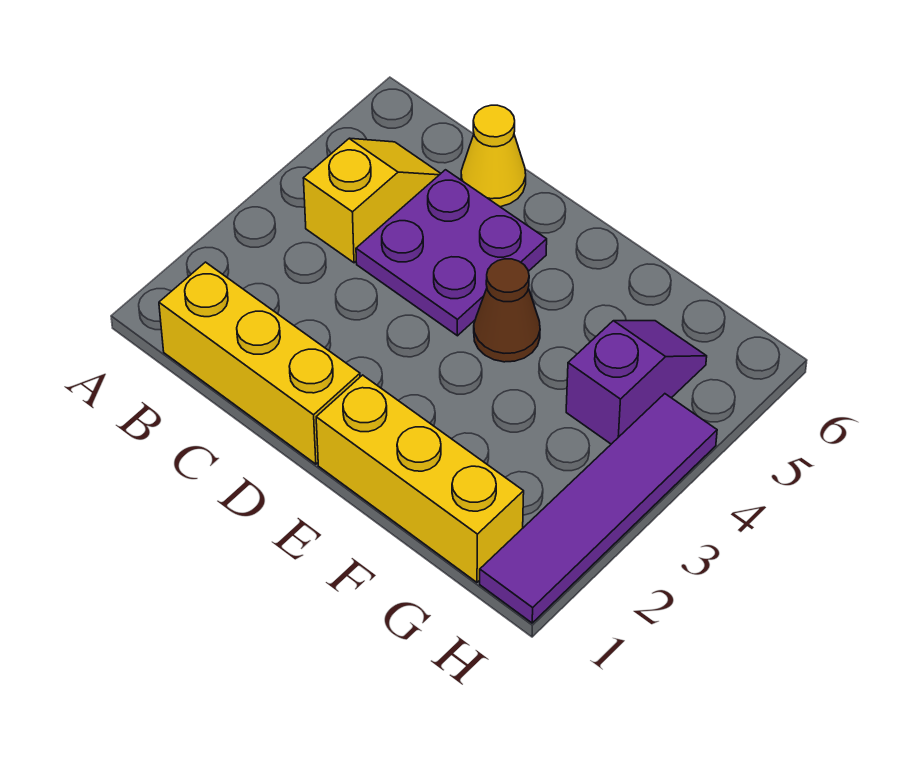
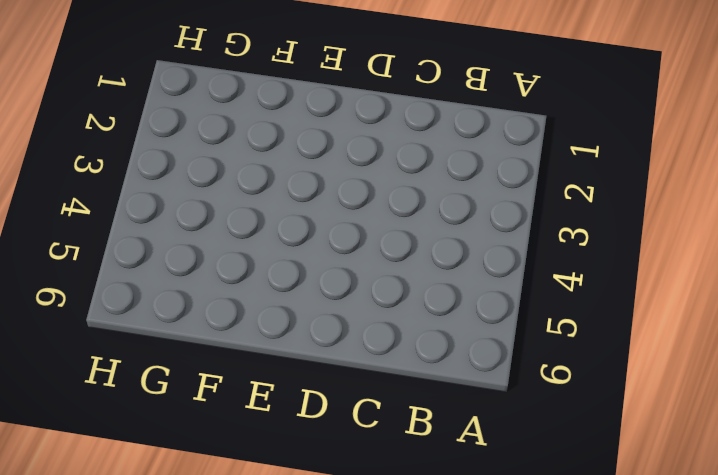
none -> yellow brick B1:D1 level 1
none -> yellow slope B4:B5 level 1 top 4

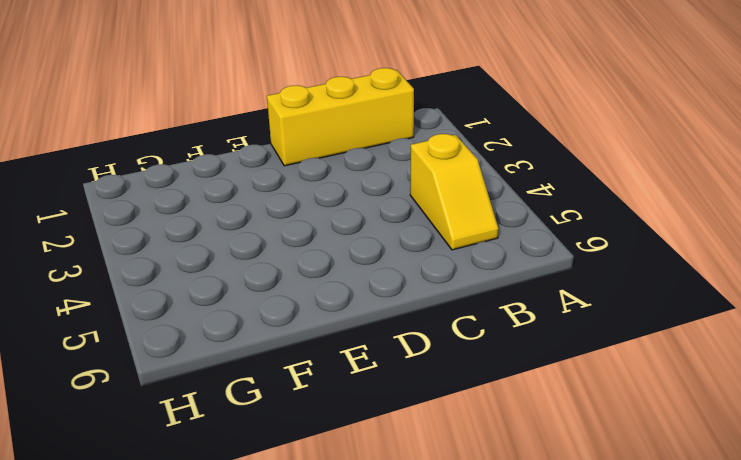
none -> purple plate C4:D5 level 1
none -> yellow cone C6 level 1

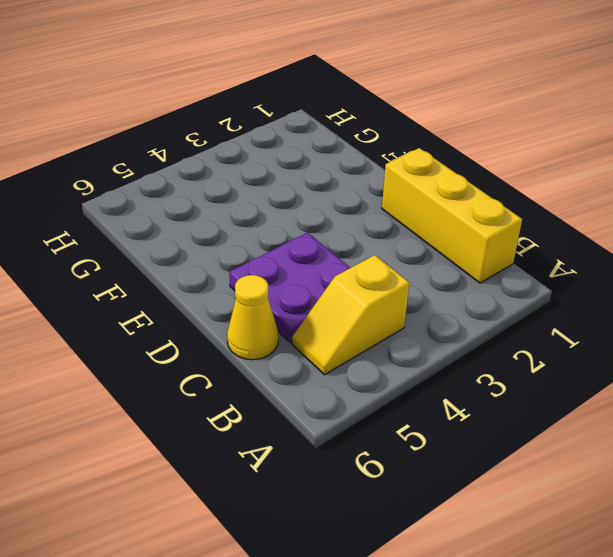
none -> yellow brick E1:G1 level 1
none -> brown cone E4 level 1

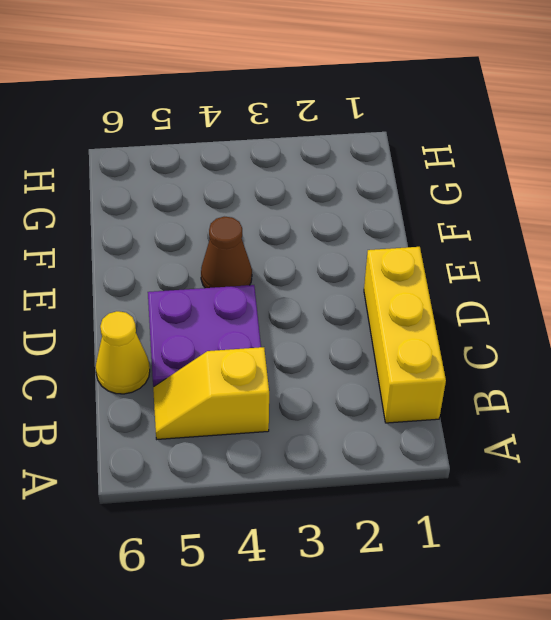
none -> yellow brick E1:G1 level 1
none -> purple slope G4:G5 level 1 top 4

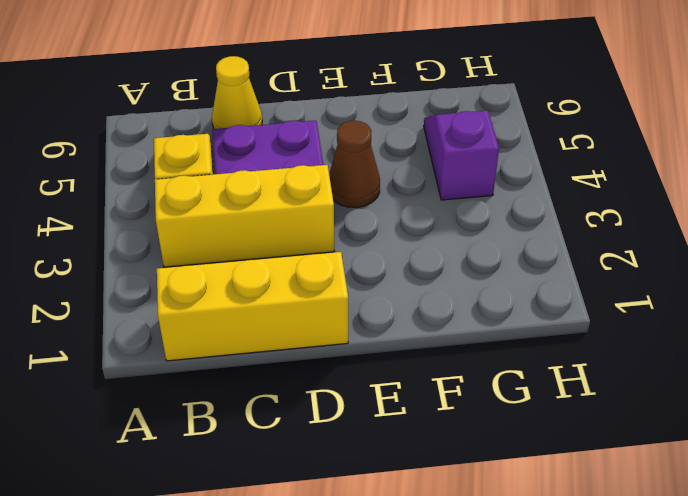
yellow brick B3:D3 level 1 -> yellow brick E1:G1 level 1
none -> purple tile H1:H4 level 1

